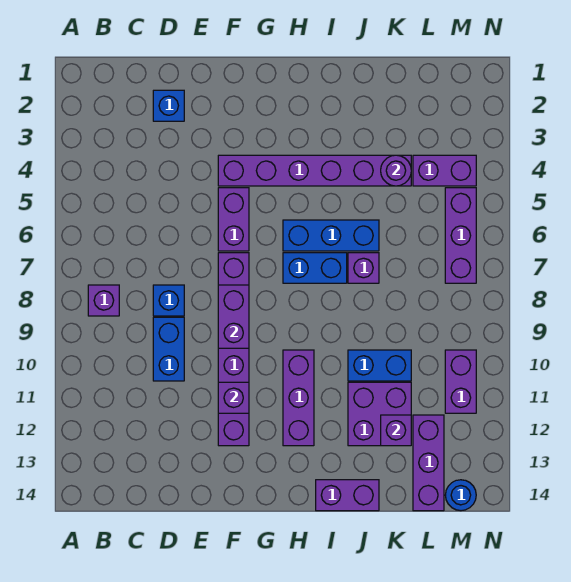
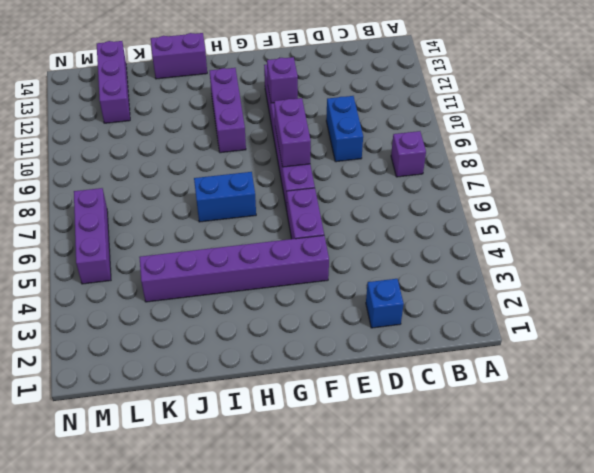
none -> blue brick D8 level 1
none -> blue brick H6:J6 level 1
none -> purple brick J7 level 1

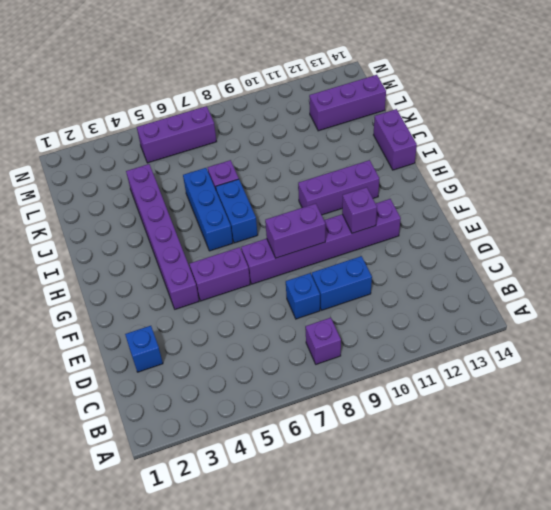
none -> blue brick J10:K10 level 1
none -> purple brick J11:K12 level 1
none -> purple brick L4:M4 level 1

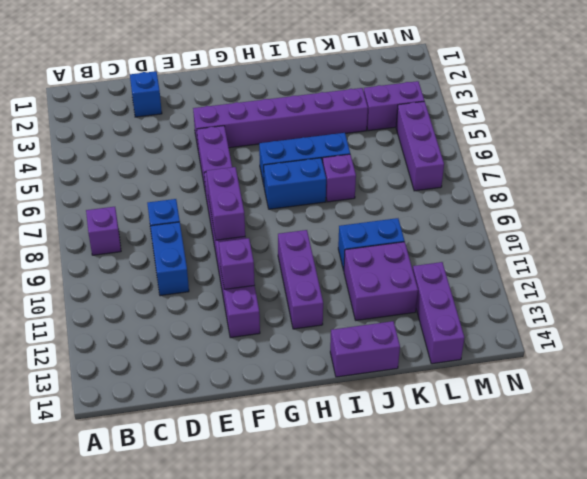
none -> purple brick M10:M11 level 1
none -> blue round brick M14 level 1
none -> purple round brick K4 level 2

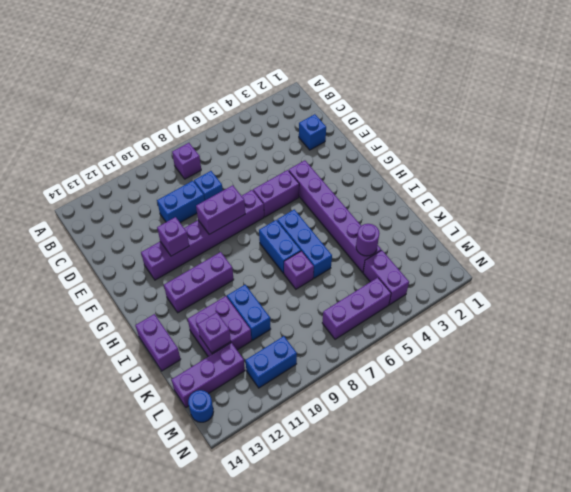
blue brick M10:M11 level 1 -> purple brick M10:M11 level 1

